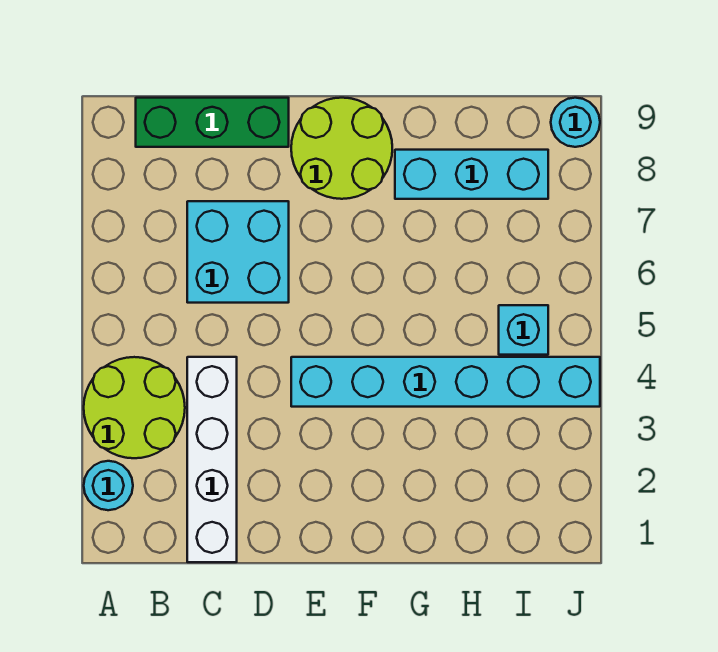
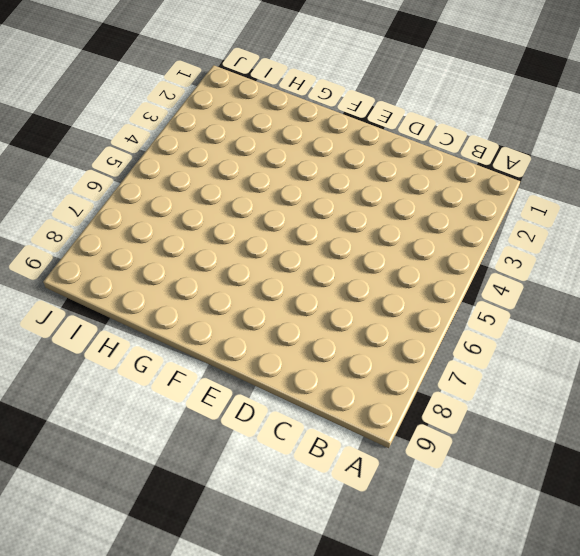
none -> cyan round brick A2 level 1
none -> lime round brick A3:B4 level 1

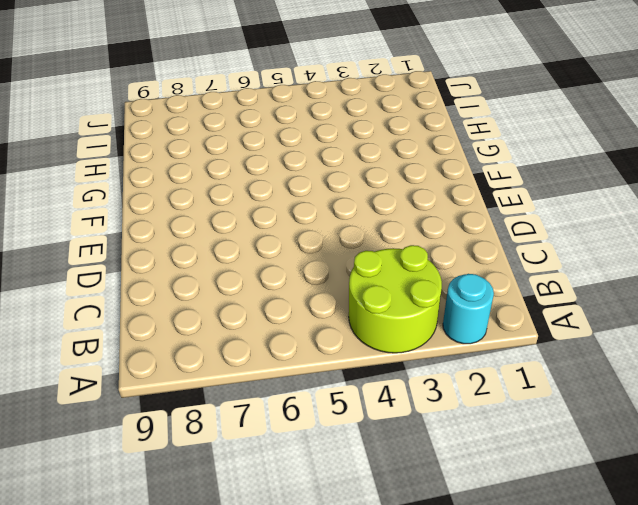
none -> green brick B9:D9 level 1
none -> white brick C1:C4 level 1

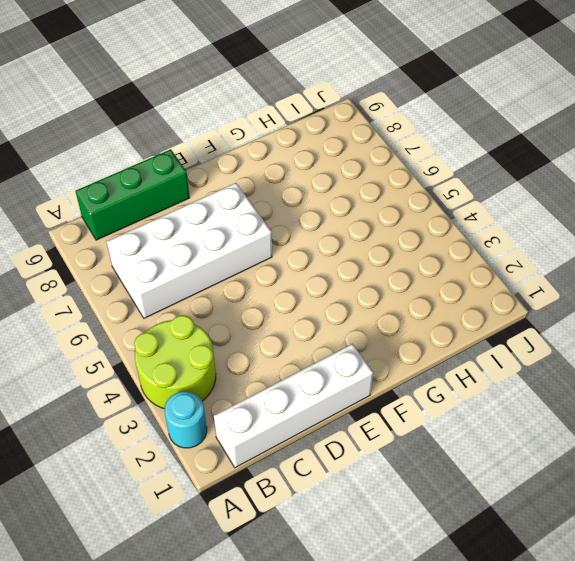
white brick B1:E1 level 1 -> white brick C1:C4 level 1
white brick B6:E7 level 1 -> cyan brick C6:D7 level 1
none -> cyan brick E4:J4 level 1
none -> lime round brick E8:F9 level 1

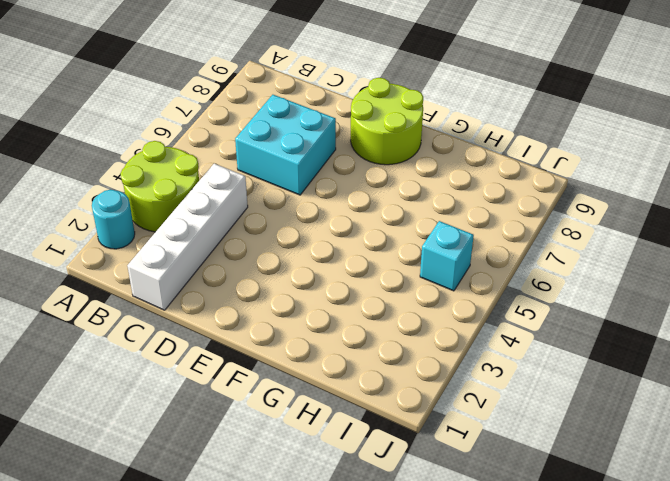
none -> green brick B9:D9 level 1
none -> cyan brick E4:J4 level 1

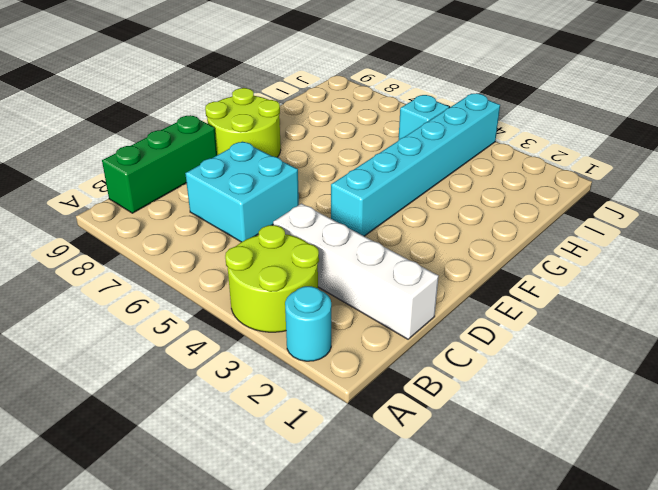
none -> cyan brick G8:I8 level 1
none -> cyan round brick J9 level 1

